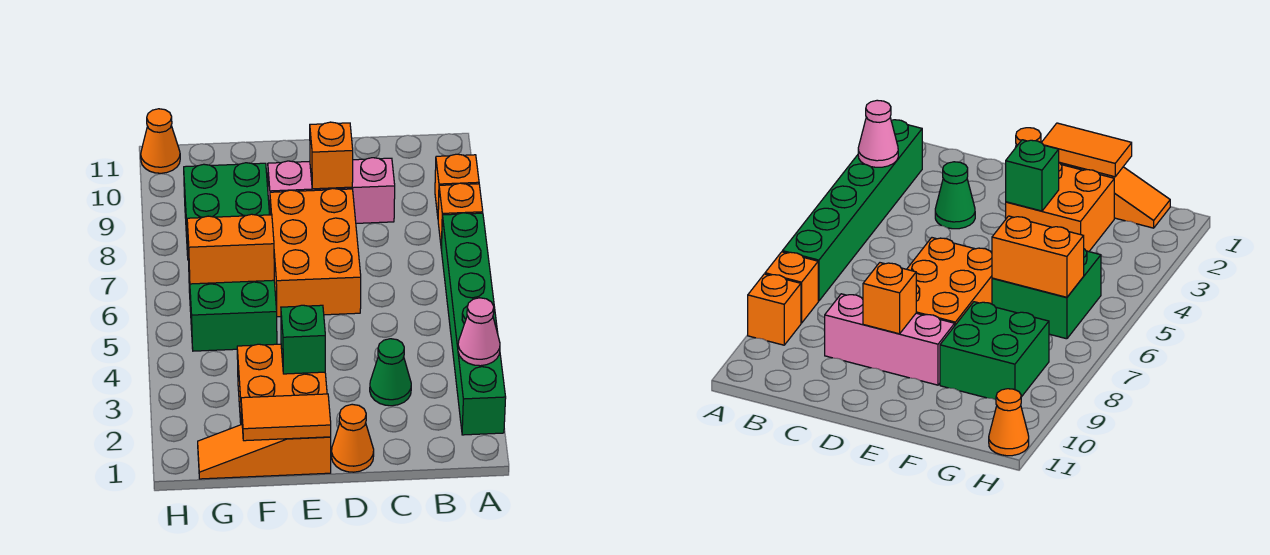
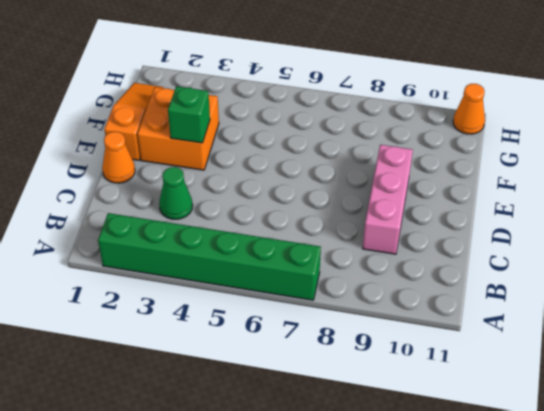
none -> orange brick A8 level 1
none -> orange brick A9 level 1
none -> orange brick D6:E8 level 1

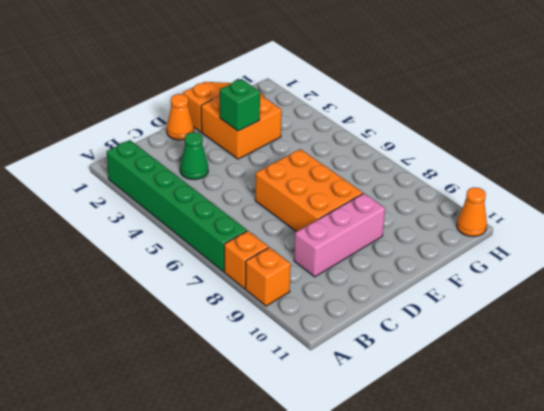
none -> green brick F5:G6 level 1
none -> green brick F8:G9 level 1
none -> pink cone A3 level 2

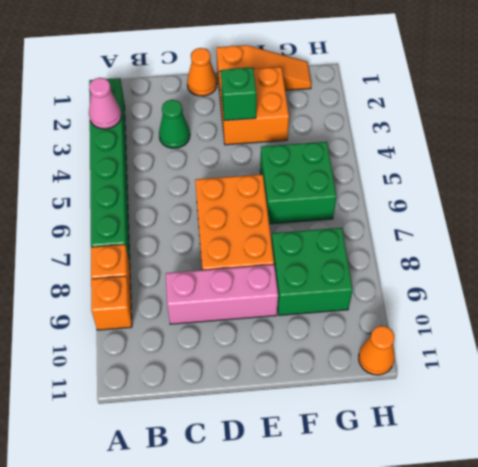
none -> orange brick D9 level 2
none -> orange tile E1:F1 level 2
none -> orange brick F6:G6 level 2

